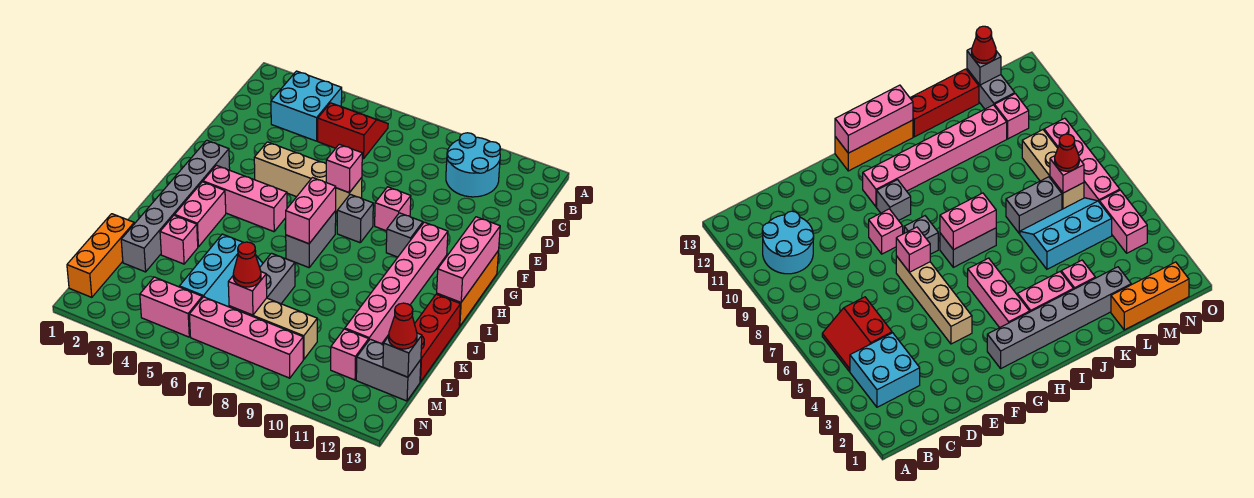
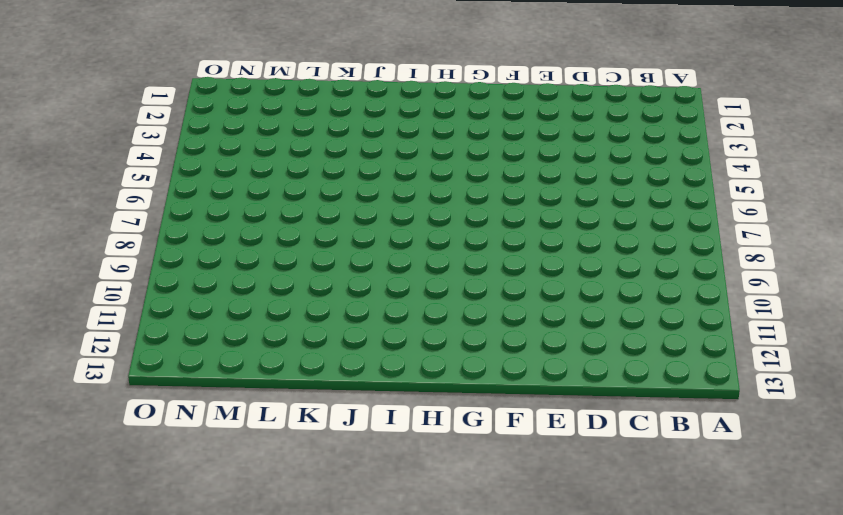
none -> cyan brick B3:C4 level 1
none -> red slope B5:C6 level 1 top C
none -> cyan round brick B10:C11 level 1
none -> tan brick F4:F7 level 1

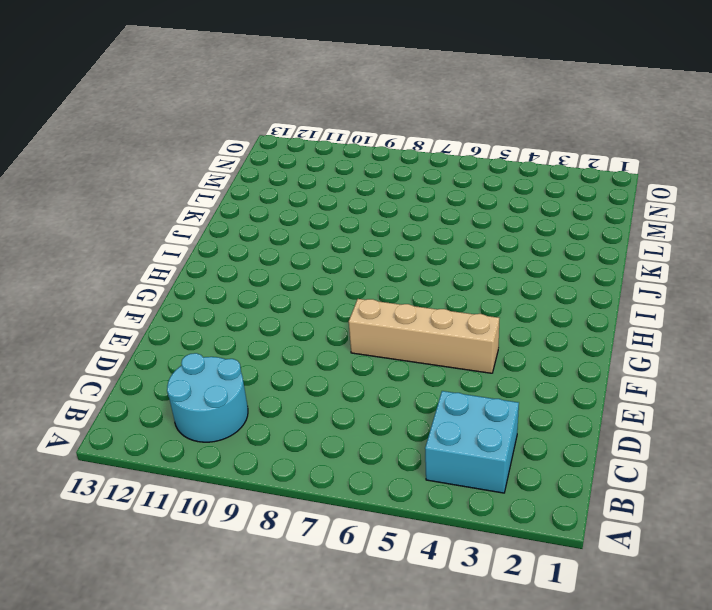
none -> red slope B5:C6 level 1 top C
none -> pink brick F9 level 1
none -> grey brick G2:L2 level 1
none -> grey brick G8 level 1

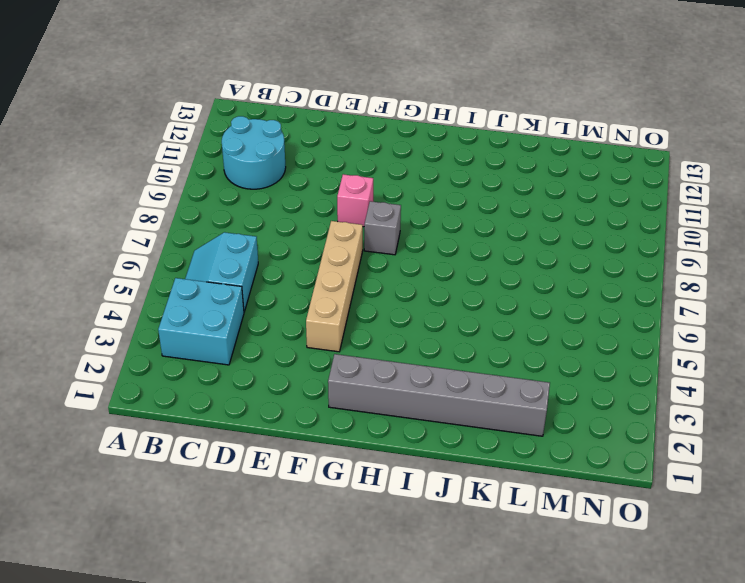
cyan slope B5:C6 level 1 top C -> red slope B5:C6 level 1 top C
none -> grey brick G10 level 1
none -> pink brick G11:L11 level 1
none -> orange brick G13:I13 level 1
none -> pink brick H3:H5 level 1

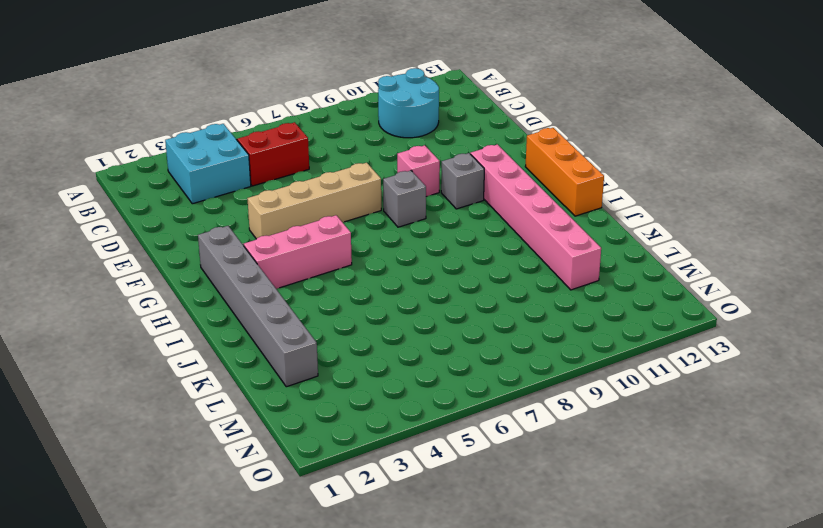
none -> grey brick H7:I7 level 1
none -> pink brick I3:J3 level 1
none -> red brick J13:L13 level 1
none -> pink brick K3 level 1

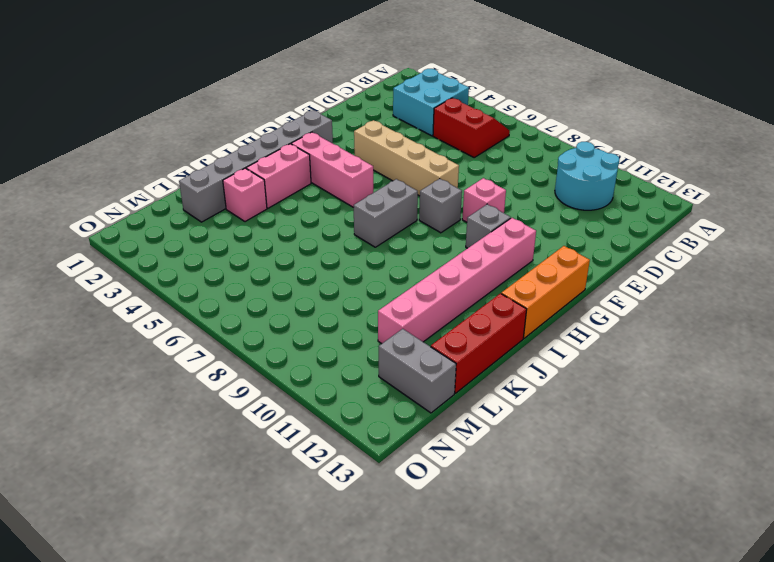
none -> cyan slope K5:M6 level 1 top 5
none -> grey brick K7:L7 level 1
none -> orange brick L1:N1 level 1
none -> tan brick M7:M9 level 1

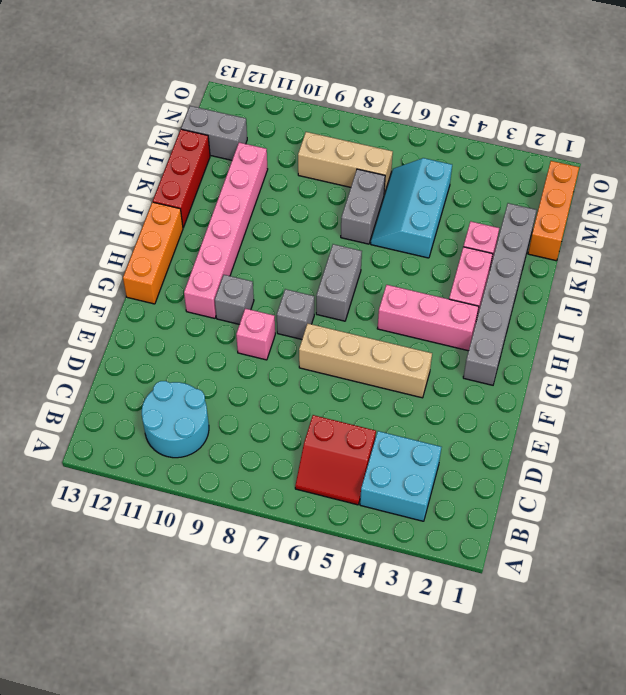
none -> pink brick M11 level 1
none -> pink brick N4:N5 level 1
none -> pink brick N6:N9 level 1
none -> pink brick F7 level 2

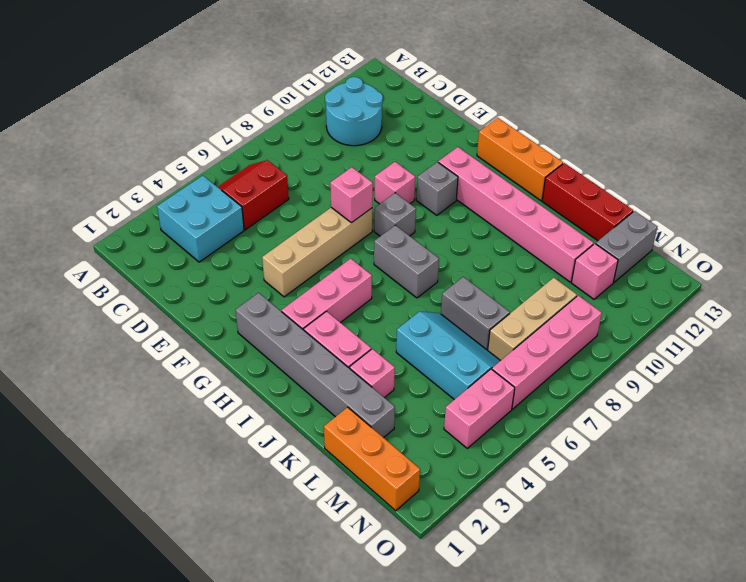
none -> pink brick G13:I13 level 2
none -> pink brick H7:I7 level 2
none -> pink brick M7 level 2
none -> grey brick M13 level 2

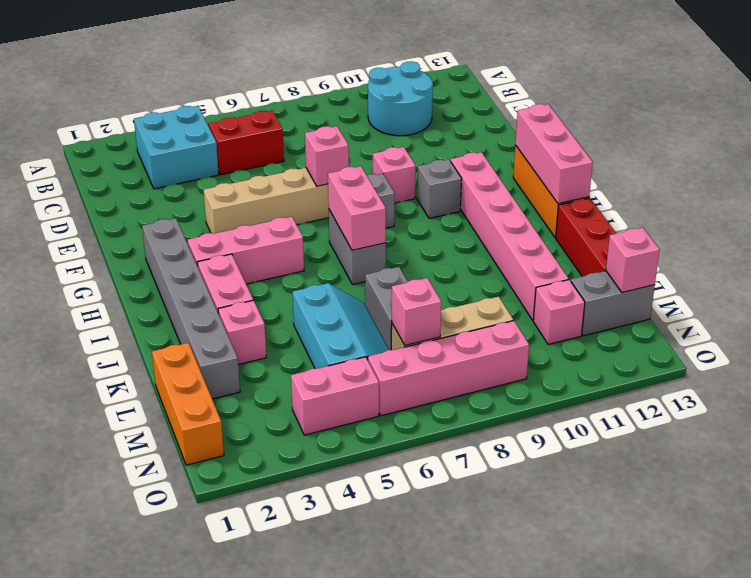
pink brick M13 level 2 -> grey brick M13 level 2
none -> red cone M7 level 3
none -> red cone M13 level 3

